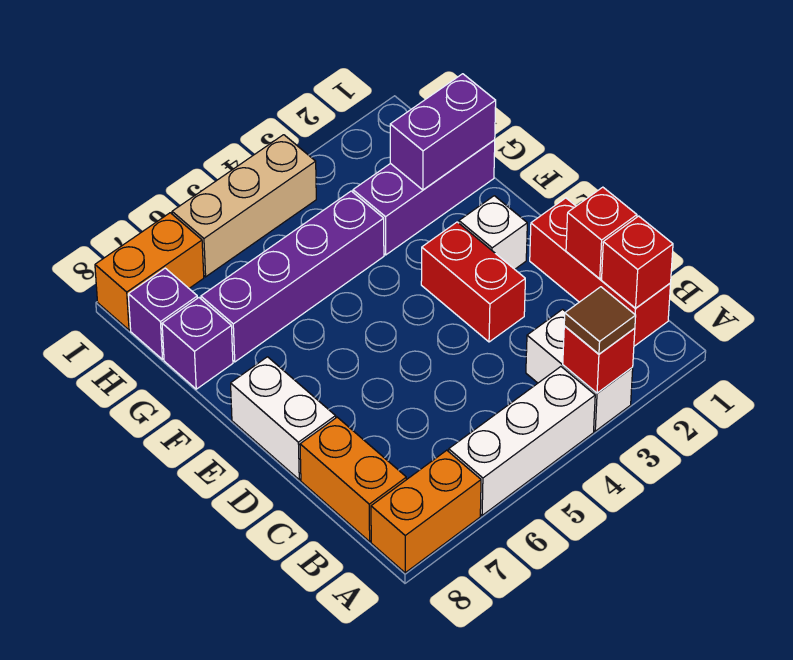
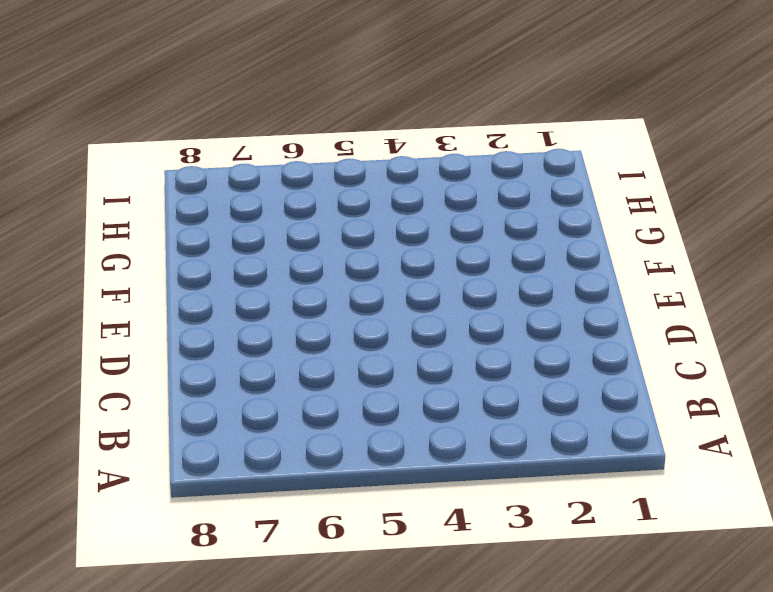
none -> white brick A3:B3 level 1
none -> white brick A4:A6 level 1
none -> orange brick A7:A8 level 1

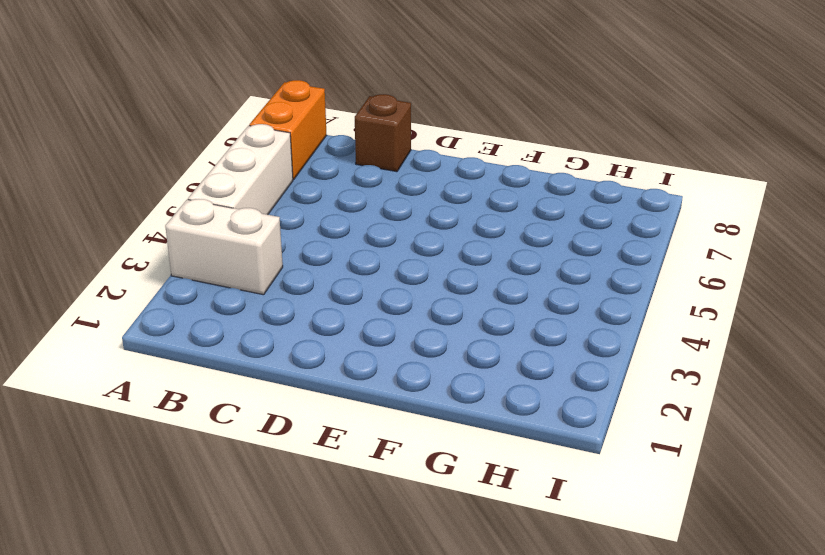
brown brick C8 level 1 -> orange brick B8:C8 level 1
none -> red brick B1:D1 level 1
none -> red brick D3:E3 level 1
none -> white brick D8:E8 level 1

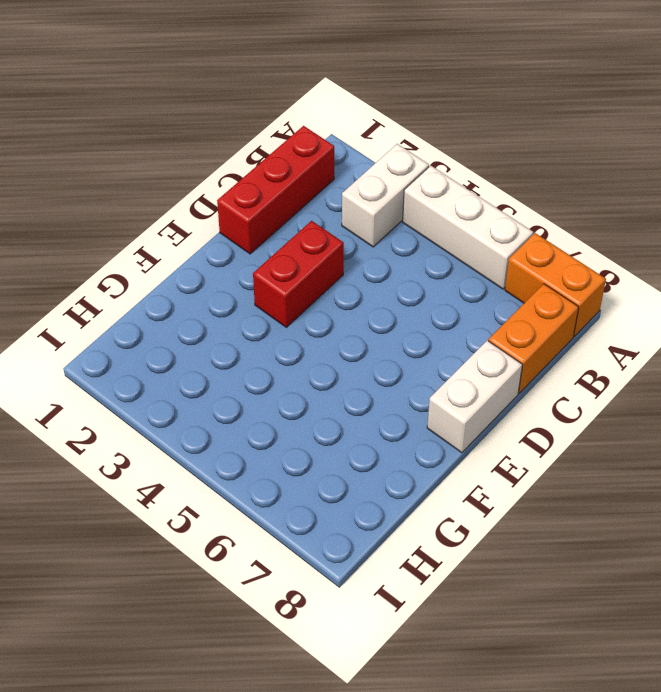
none -> white brick E2 level 1
none -> purple brick G1:G3 level 1
none -> purple brick G4:G7 level 1

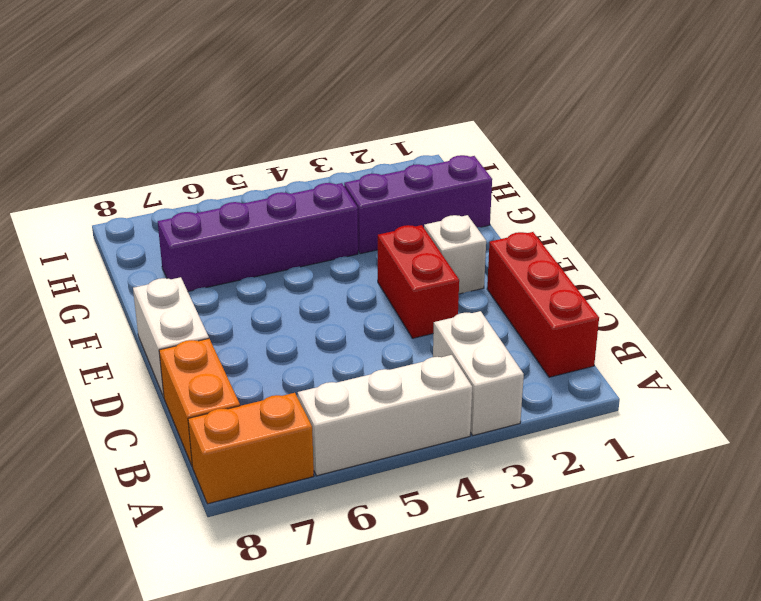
none -> purple brick G8 level 1
none -> purple brick H8 level 1
none -> tan brick I4:I6 level 1

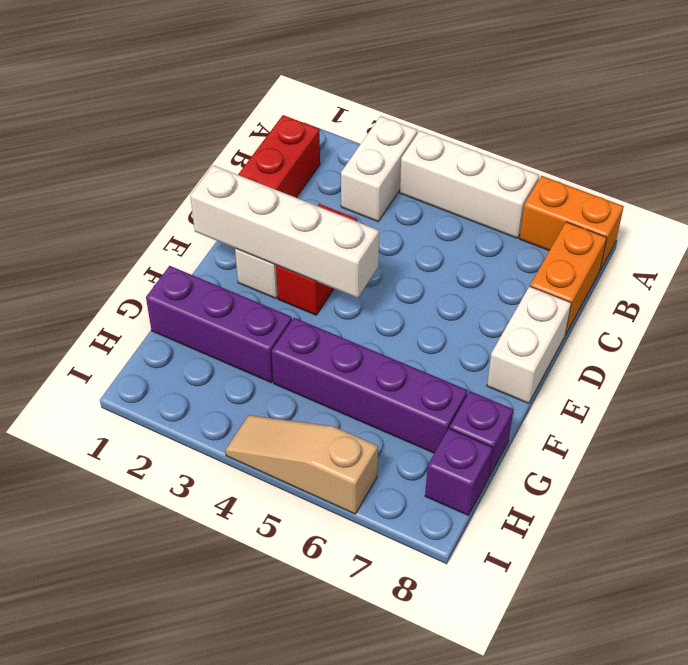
white brick E1:E4 level 2 -> none
tan slope I4:I6 level 1 top 6 -> tan brick I4:I6 level 1
none -> orange brick I7:I8 level 1
none -> red brick A3 level 2
none -> red brick B1 level 2

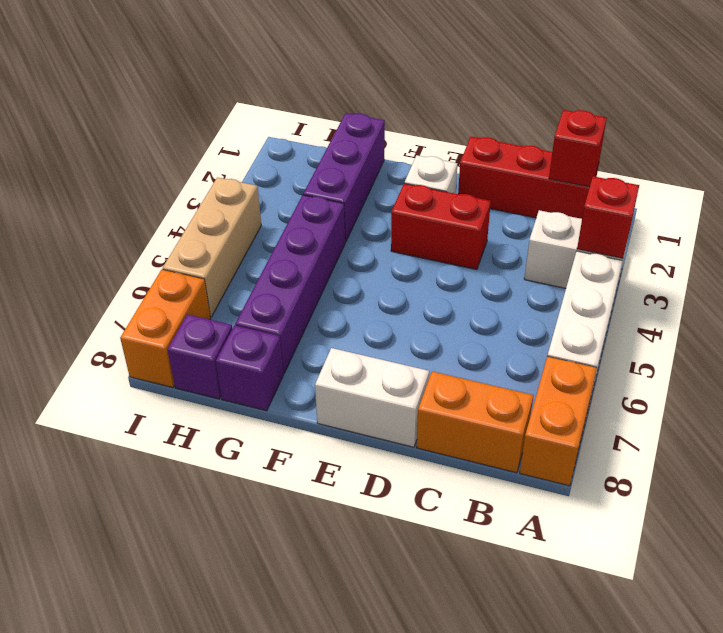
none -> red brick C1 level 2
none -> purple brick G1:G2 level 2
none -> brown tile A3 level 3

